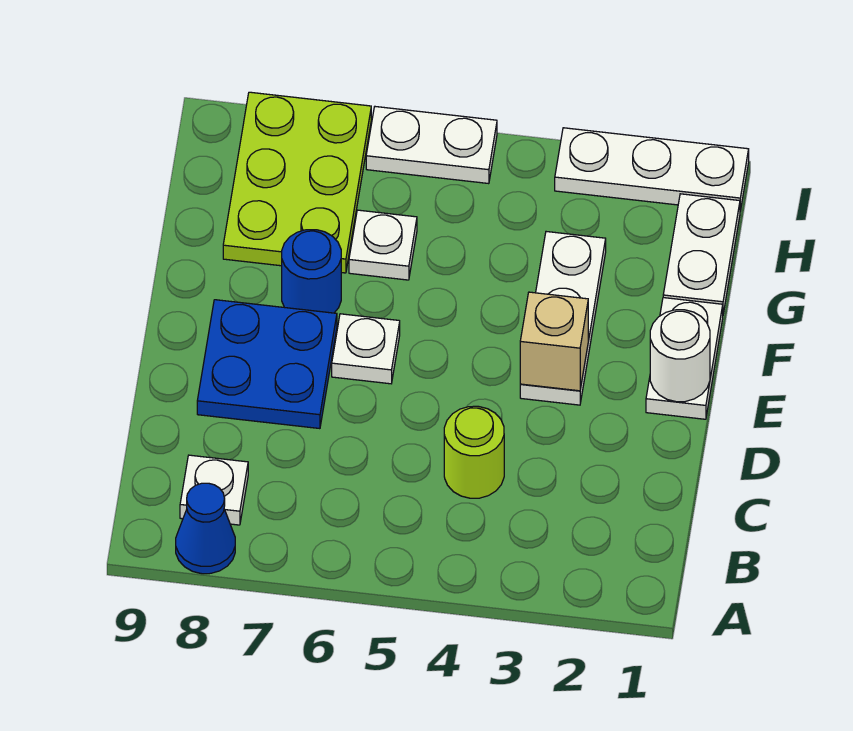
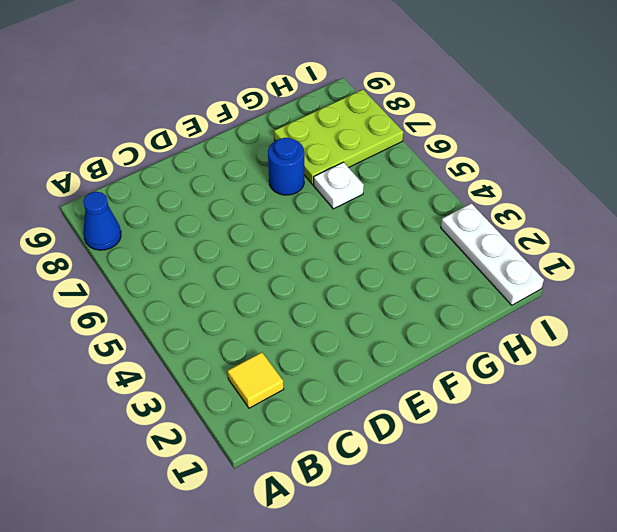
yellow tile B2 level 1 -> none
none -> white plate B8 level 1
none -> lime round brick C4 level 1
none -> blue plate D7:E8 level 1

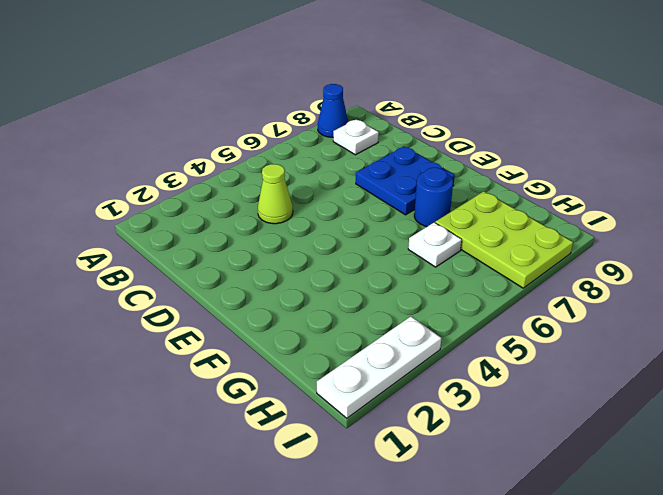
lime cone C4 level 1 -> lime round brick C4 level 1
none -> white plate E1:F1 level 1
none -> white plate E3:G3 level 1
none -> white plate E6 level 1

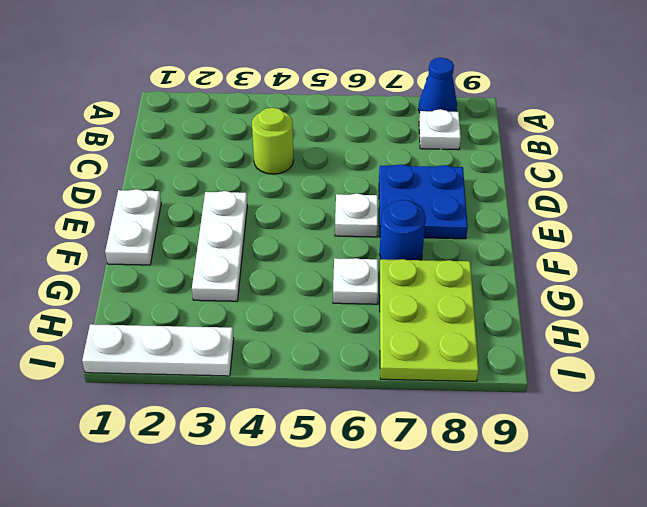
none -> white plate G1:H1 level 1
none -> white plate I5:I6 level 1
none -> white round brick E1 level 2

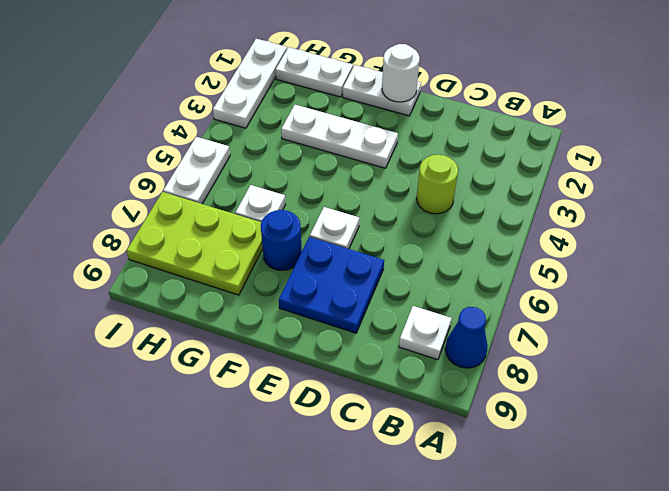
none -> tan brick E3 level 2

